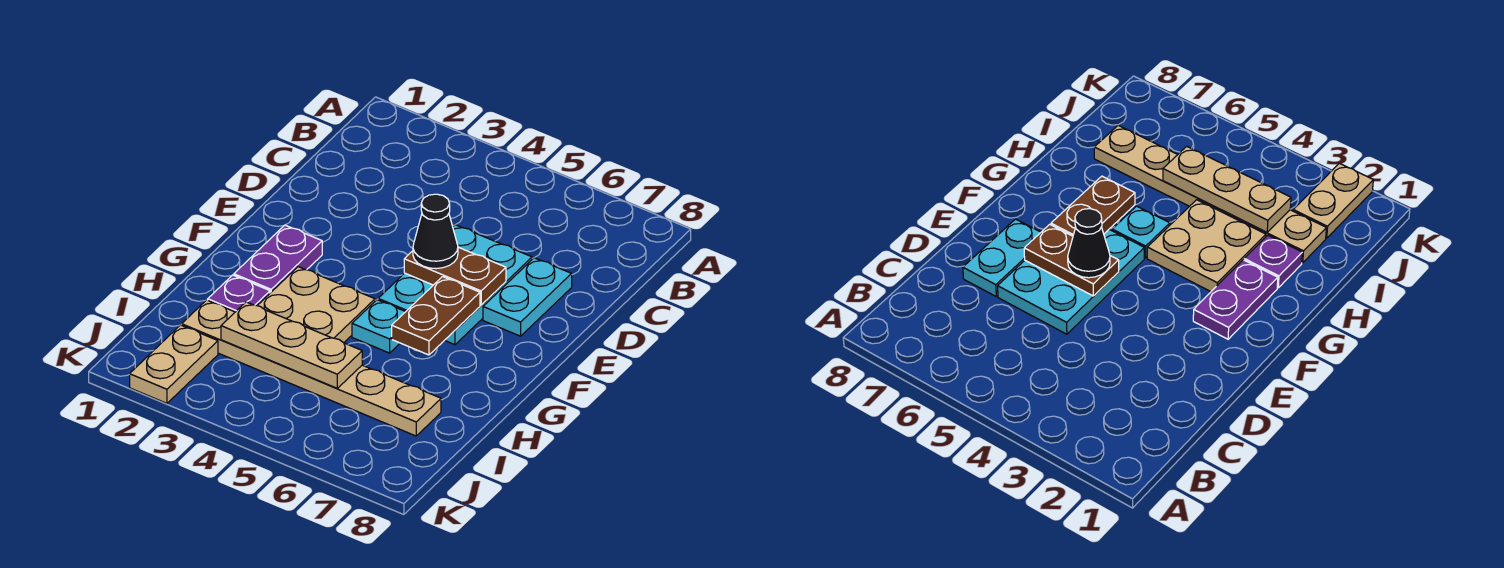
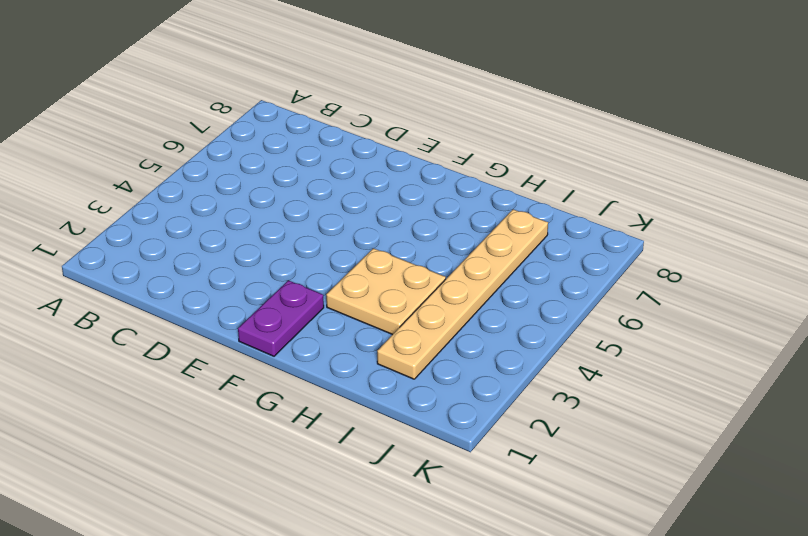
purple plate F1:F2 level 1 -> purple plate F2:G2 level 1
none -> cyan plate D5:F6 level 1
none -> cyan plate D7:E7 level 1
none -> cyan plate G5 level 1

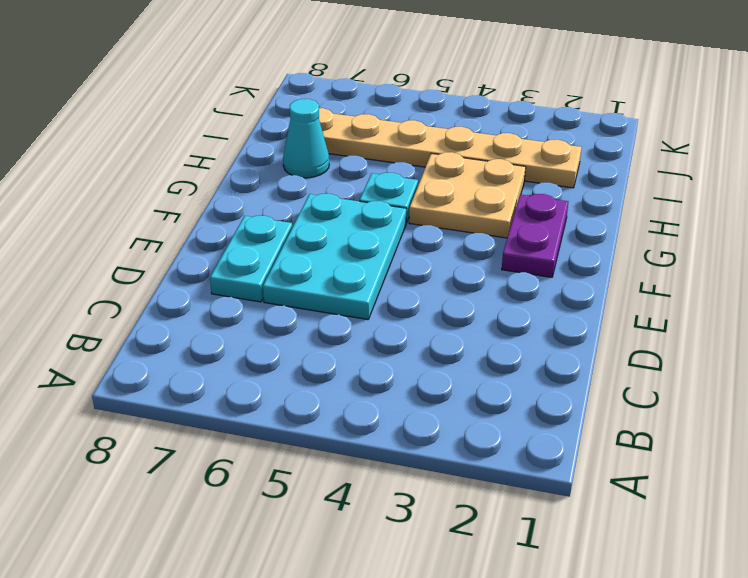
cyan cone H7 level 1 -> none
none -> purple plate H2 level 1
none -> tan plate J2:K2 level 1
none -> brown plate E5:E6 level 2

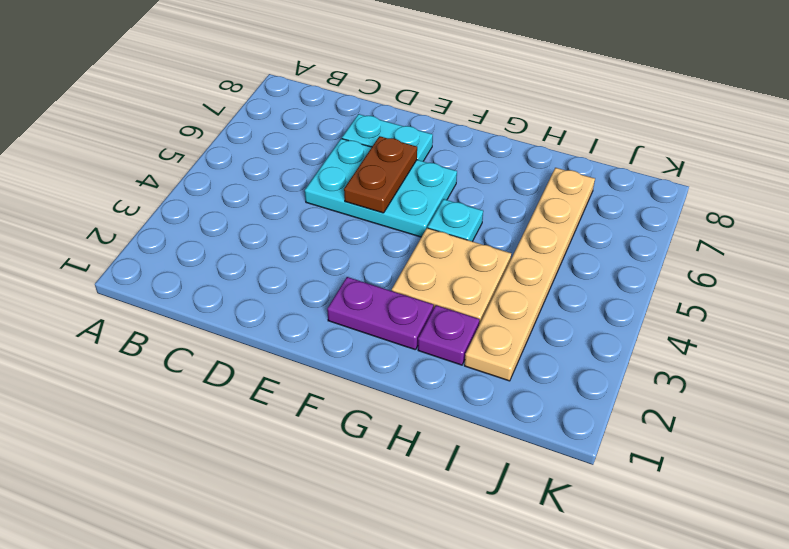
none -> tan plate J2:K2 level 1
none -> brown plate F6:G6 level 2
none -> tan plate I3:I5 level 2

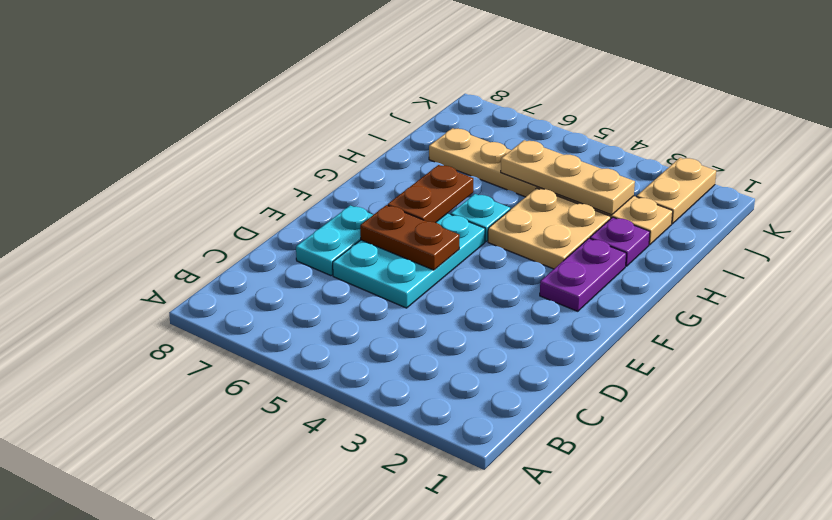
none -> black cone E5 level 3

